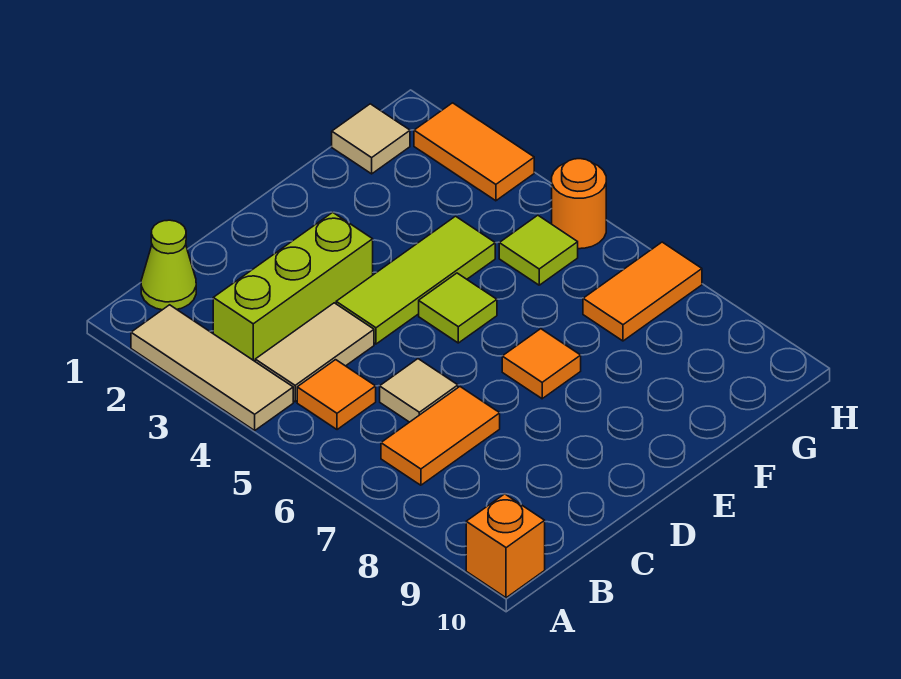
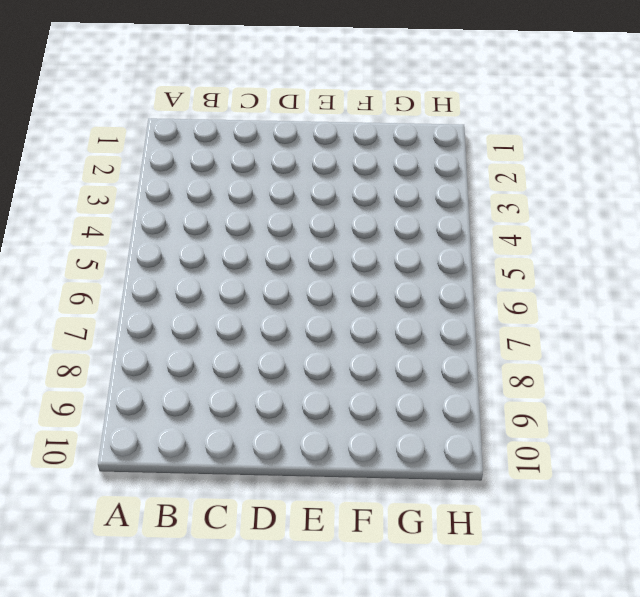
none -> tan tile A2:A4 level 1
none -> orange brick A10 level 1
none -> lime cone B1 level 1

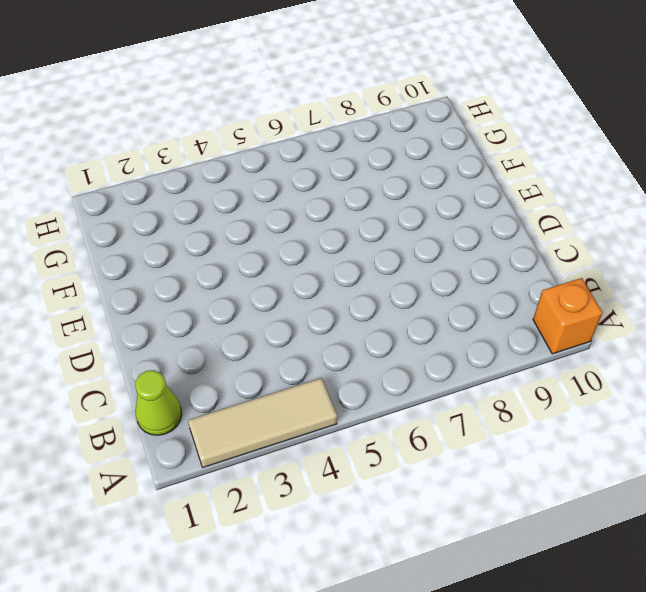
none -> lime brick B3:D3 level 1
none -> tan tile B4:C4 level 1
none -> orange tile B5 level 1

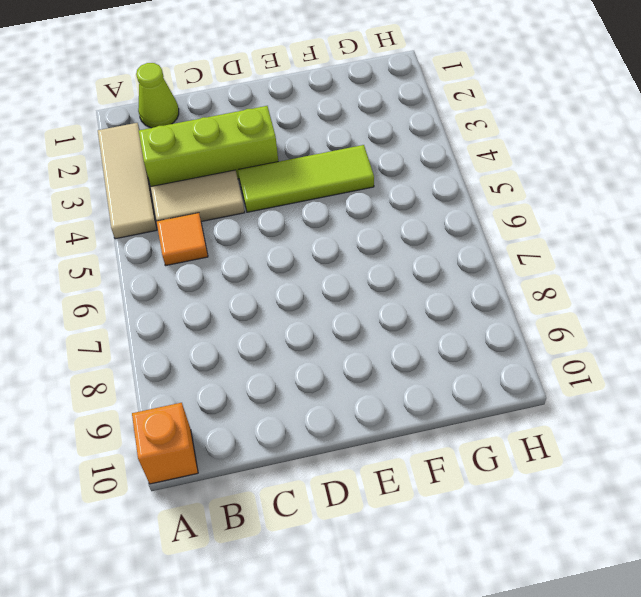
none -> orange tile B7:C7 level 1
none -> tan tile C6 level 1
none -> lime tile E5 level 1

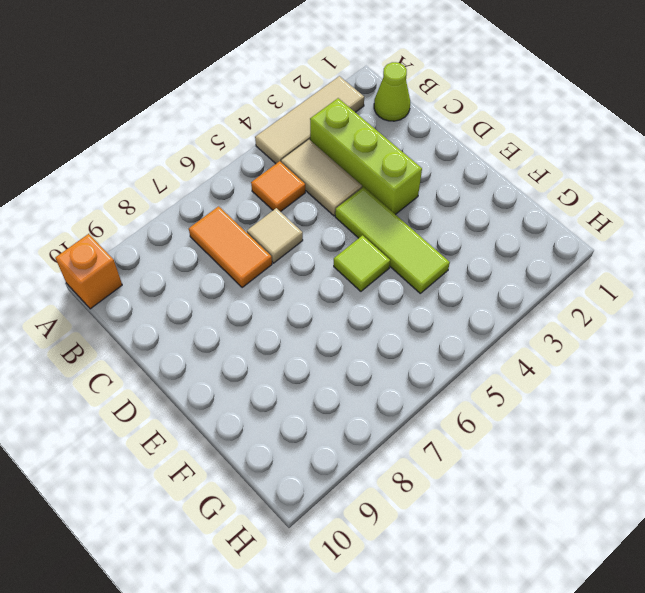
none -> orange tile E7 level 1
none -> tan tile G1 level 1
none -> lime tile G5 level 1

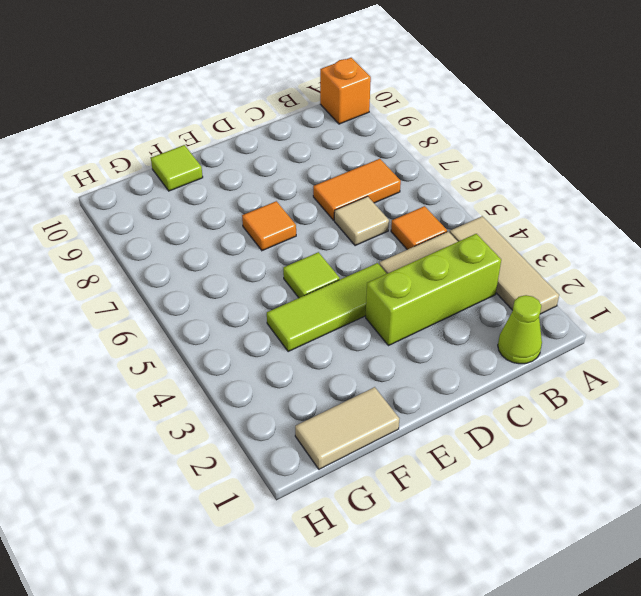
tan tile F1:G1 level 1 -> tan tile G1 level 1
lime tile F10 level 1 -> lime tile G5 level 1
none -> orange tile G7:H7 level 1
none -> orange tile H2:H3 level 1
none -> orange round brick H5 level 1

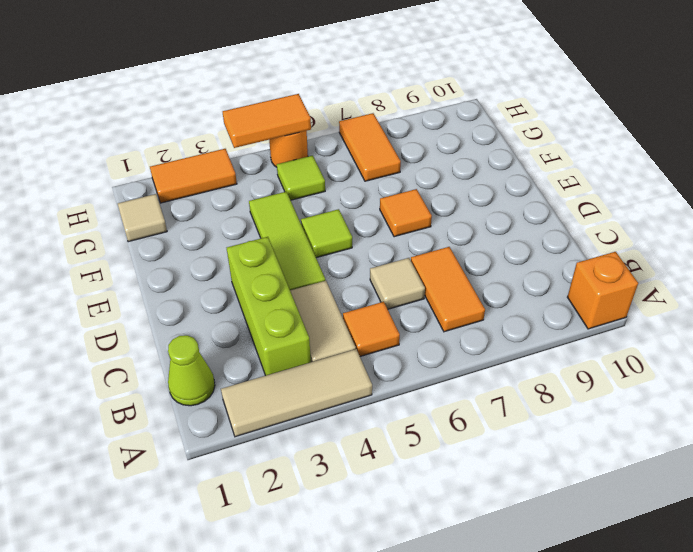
orange tile H4:H5 level 2 -> none

